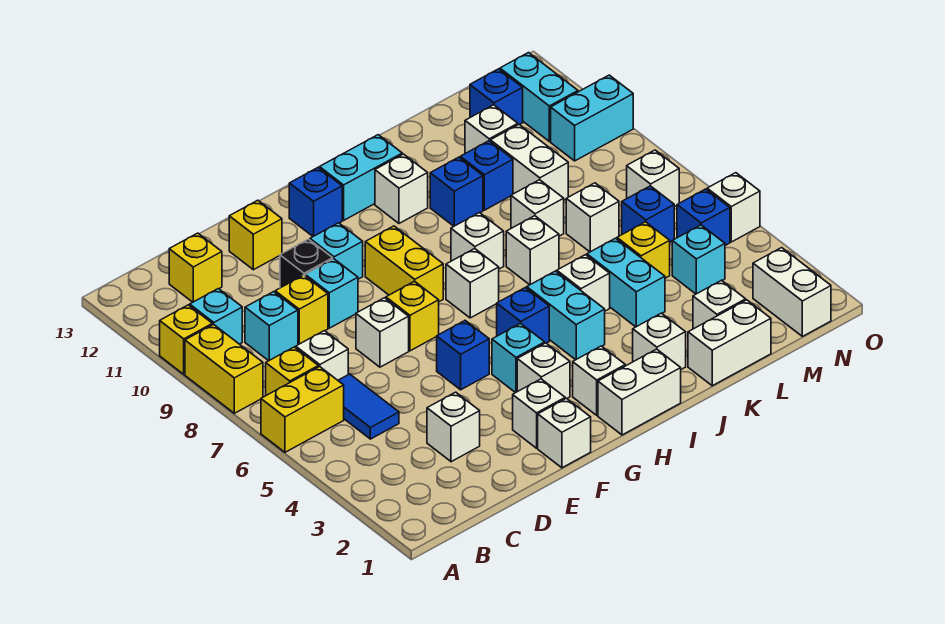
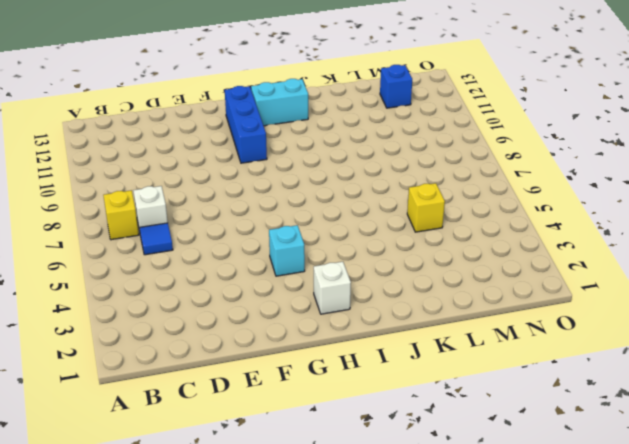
blue tile C6 level 1 -> blue tile C5:C6 level 1
blue brick G10:G12 level 1 -> blue brick G12 level 1
none -> yellow brick A6:B6 level 1
none -> yellow brick A8:A9 level 1
none -> yellow brick A10 level 1
none -> cyan brick B10 level 1

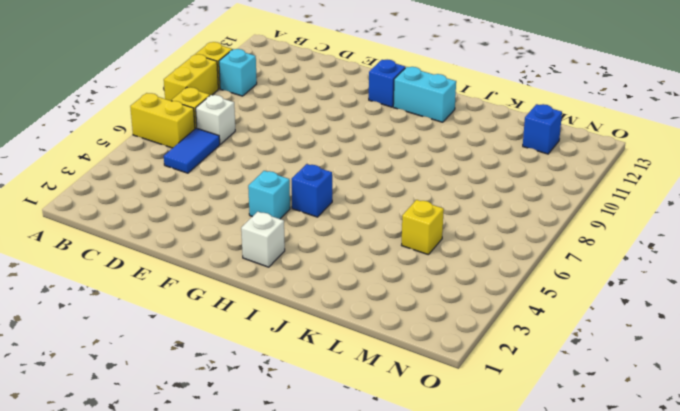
none -> cyan brick C9 level 1
none -> yellow brick C12 level 1
none -> white brick D3 level 1
none -> yellow brick D9 level 1

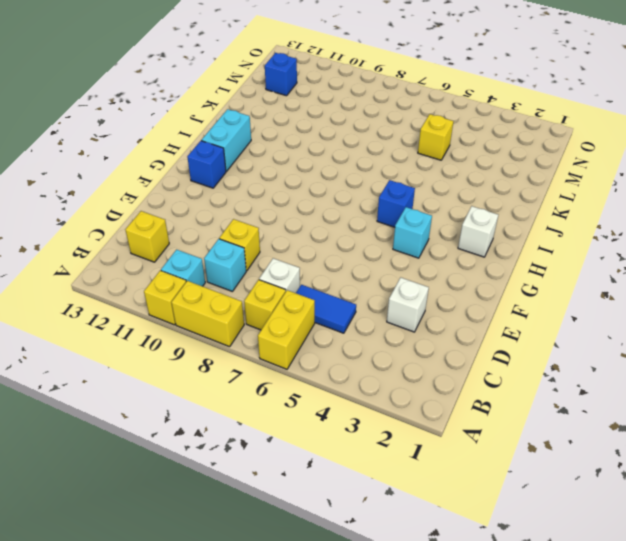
none -> white brick E7 level 1
none -> cyan brick E9 level 1
none -> black brick E10 level 1
none -> yellow brick E12 level 1

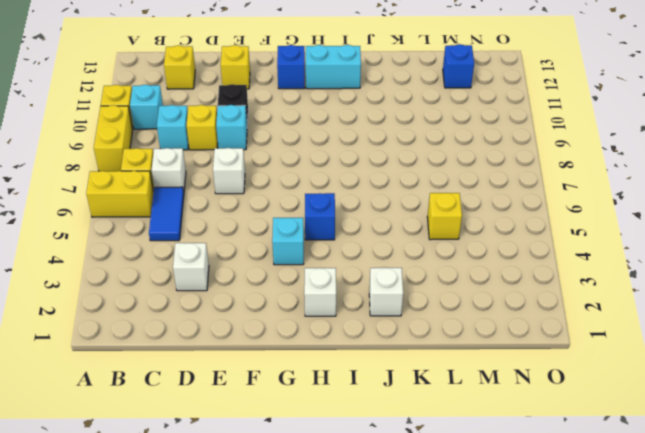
none -> white brick F1 level 1
none -> white brick F2 level 1
none -> blue brick F5 level 1
none -> yellow brick F7 level 1

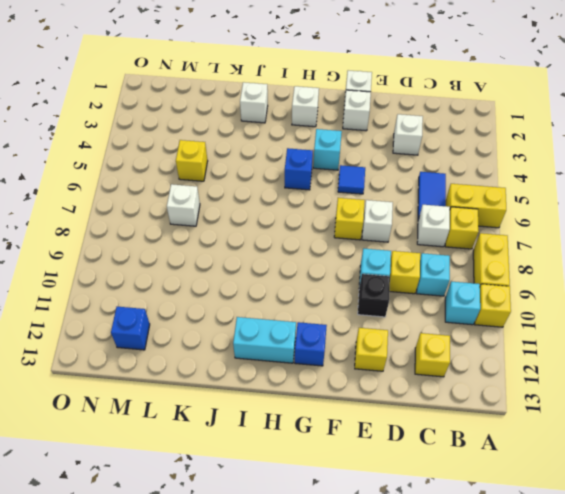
blue tile F5 level 1 -> blue brick F5 level 1
none -> cyan brick F10 level 1
none -> white brick G3 level 1
none -> yellow brick G8:G9 level 1
none -> white brick H1:I1 level 1

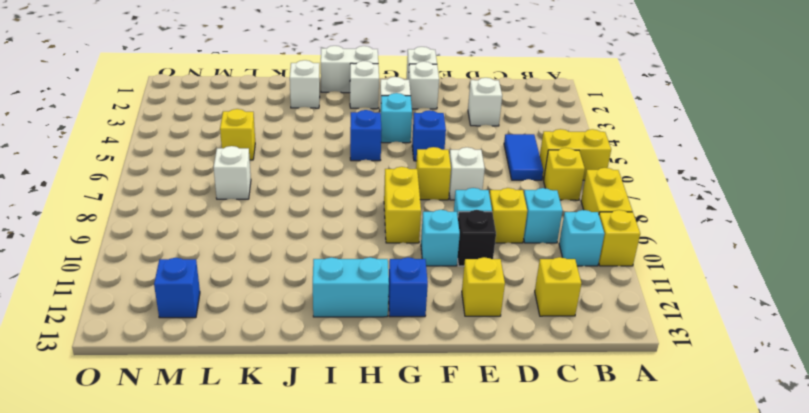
none -> white brick C7 level 1
none -> white brick H7 level 1
none -> cyan brick I4:I5 level 1
none -> white brick I8 level 1

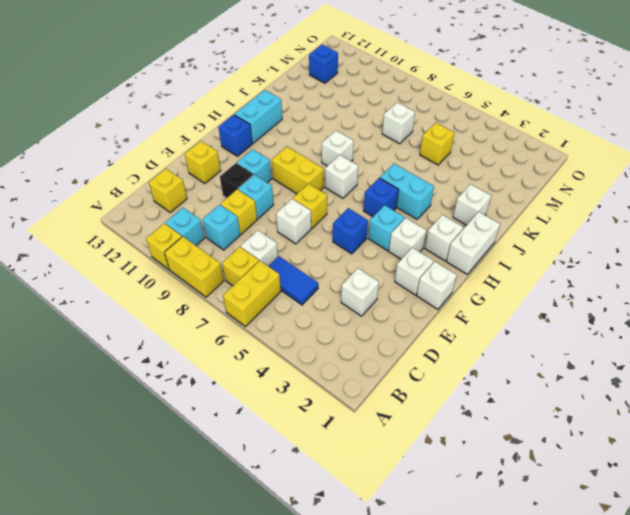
none -> white brick I11 level 1
none -> white brick J5 level 1
none -> white brick J7 level 1
none -> blue brick J10 level 1

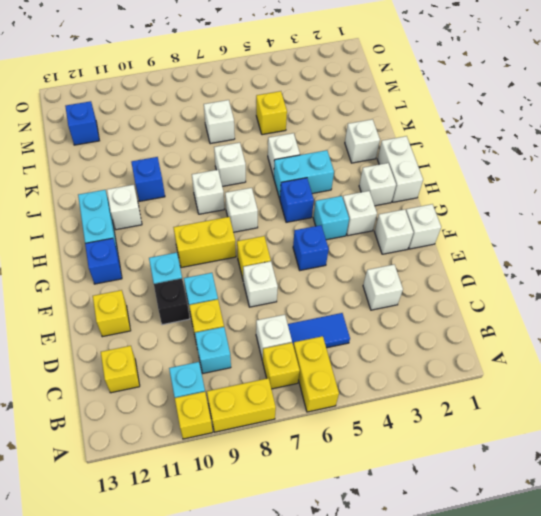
none -> white brick K1:L1 level 1
none -> cyan brick K4:K5 level 1
none -> white brick K8 level 1
none -> blue brick K10 level 1

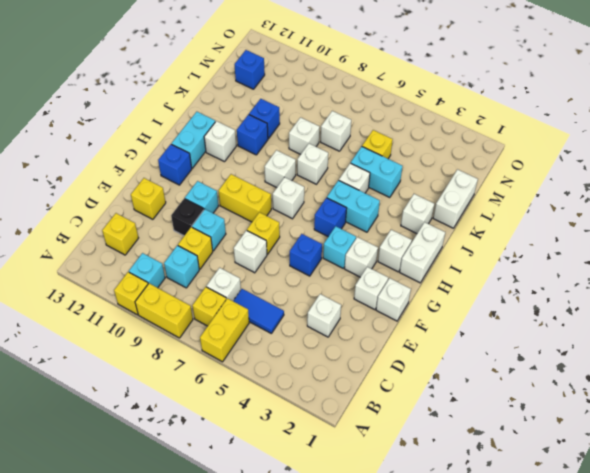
none -> white brick L2 level 1
none -> white brick L9:L10 level 1
none -> white brick L11 level 1
none -> cyan brick M4 level 1

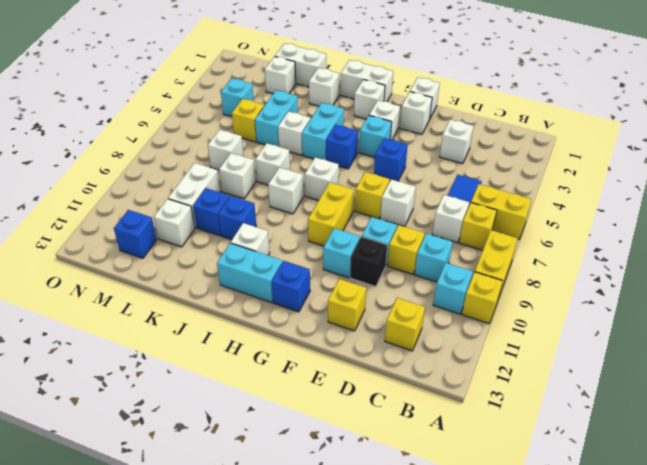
none -> blue brick M6 level 1
none -> white brick N1:N2 level 1
none -> blue brick N5 level 1
none -> white brick N7 level 1

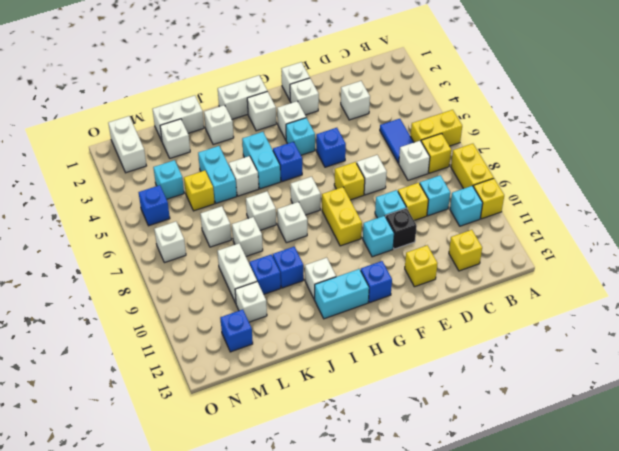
none -> blue brick M6 level 1
none -> cyan brick N10:O10 level 1
none -> cyan brick N11:N12 level 1
none -> white brick O5 level 1

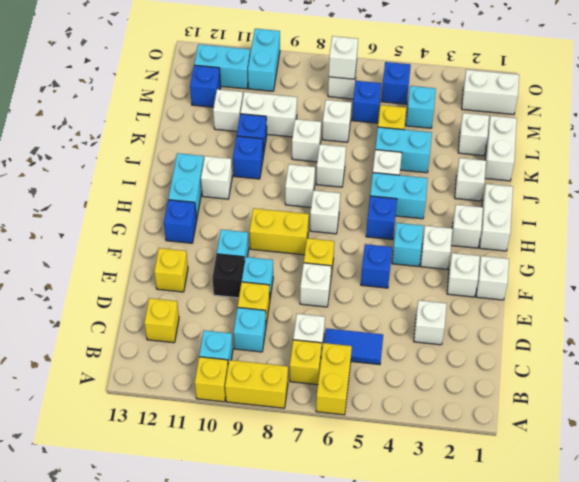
white brick N7 level 2 -> white brick O5 level 1

